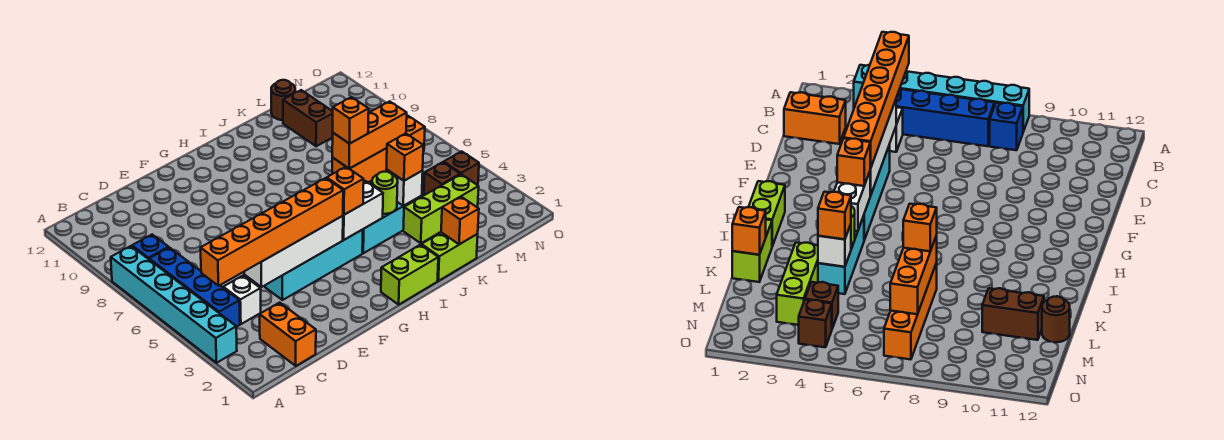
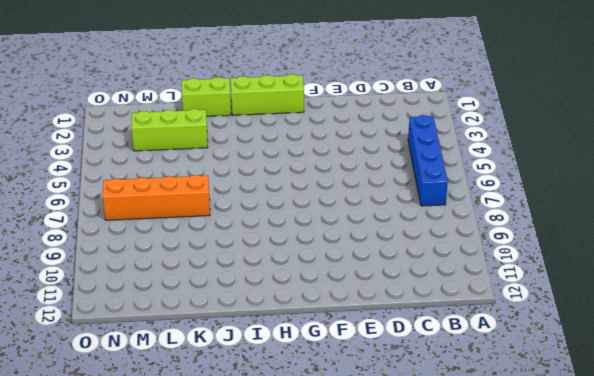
lime brick G1:I1 level 1 -> lime brick H1:I1 level 1
none -> cyan brick A3:A8 level 1
none -> blue brick B8 level 1
none -> orange brick C1:C2 level 1

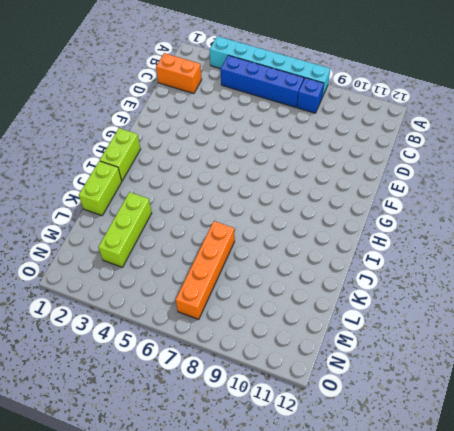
none -> white brick C4 level 1
none -> cyan brick E4:H4 level 1
none -> cyan brick I4:K4 level 1

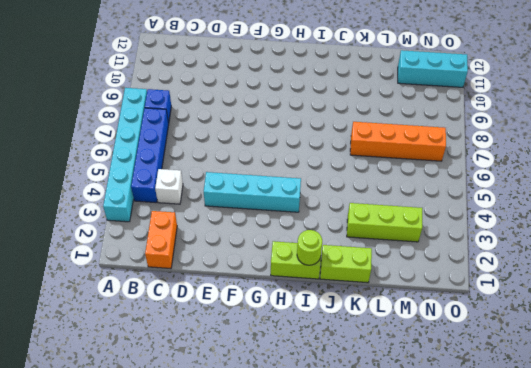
lime round brick I1 level 2 -> lime round brick J4 level 2
cyan brick M11:O11 level 1 -> cyan brick I4:K4 level 1
none -> brown brick L10:L11 level 1
none -> brown round brick L12 level 1
none -> brown brick M4 level 1

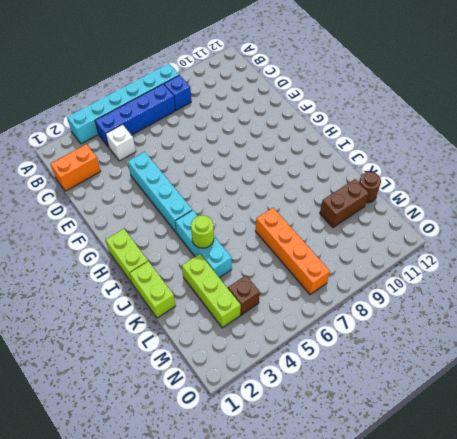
none -> brown brick N4 level 1
none -> white brick D4:G4 level 2
none -> white brick H4:I4 level 2

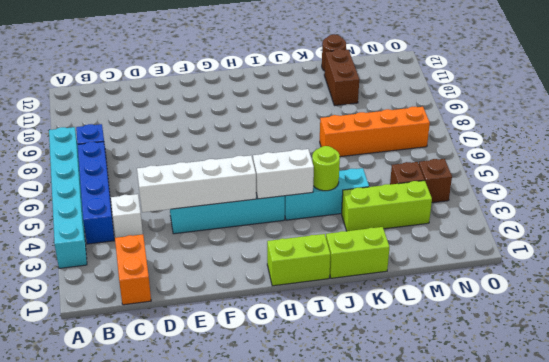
none -> orange brick K1 level 2
none -> white brick K4 level 2
none -> orange brick K7:M7 level 2

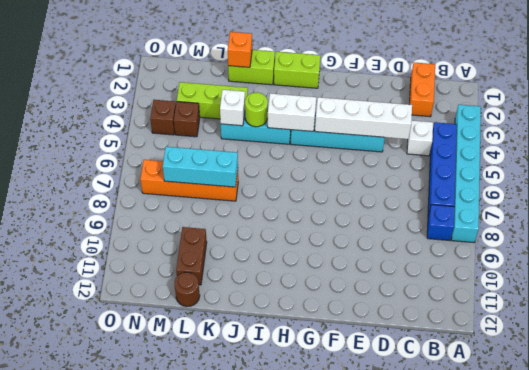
cyan brick K7:M7 level 2 -> orange brick K7:M7 level 2
none -> orange brick B4:G4 level 3
none -> orange brick H4 level 3
none -> orange brick K4 level 3

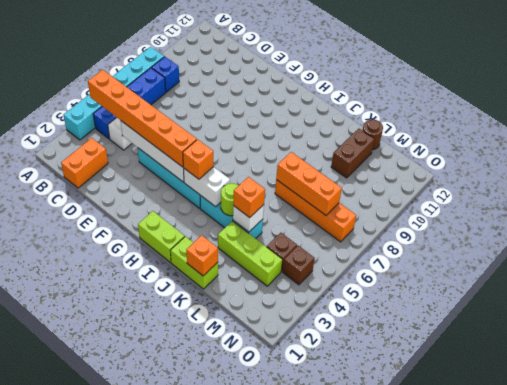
none -> orange brick K7 level 3

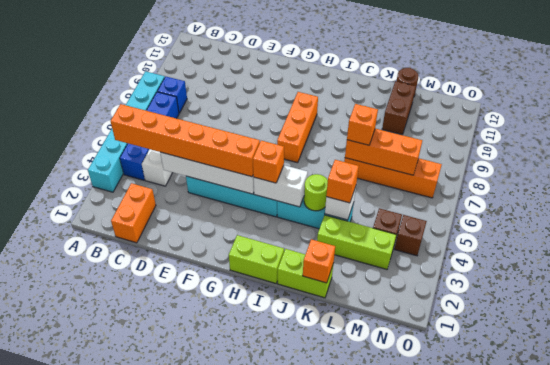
orange brick H7:H9 level 1 -> none

